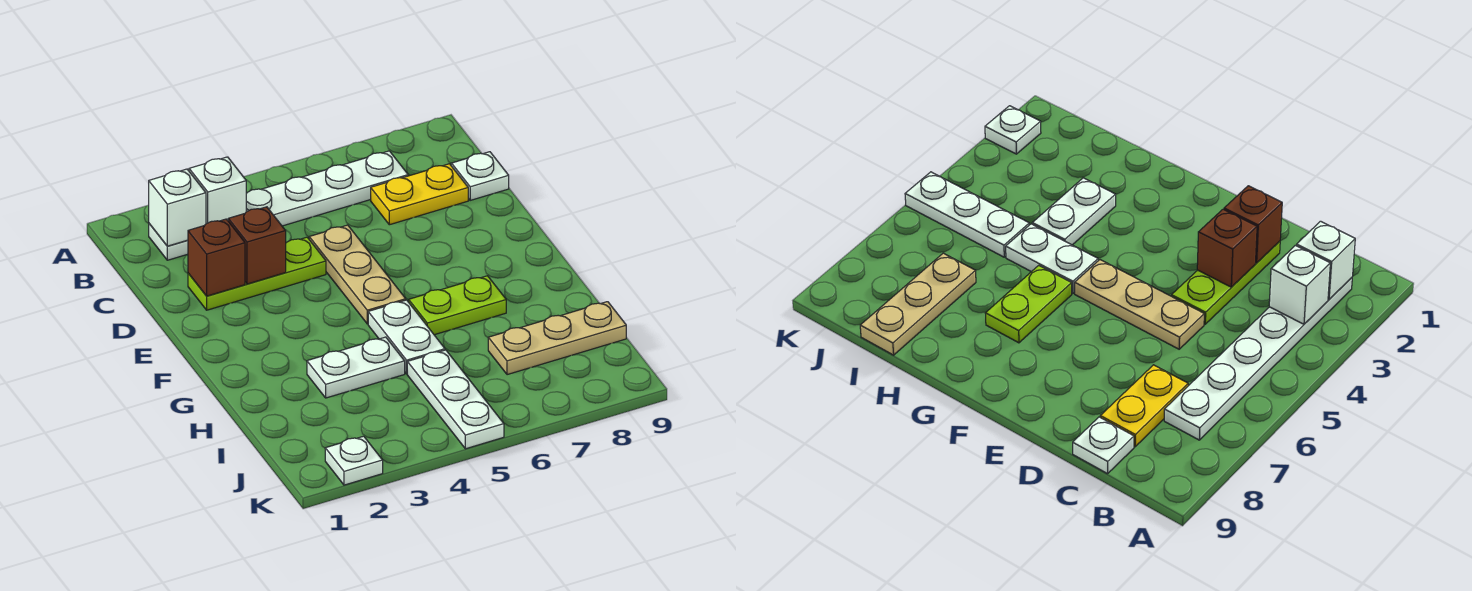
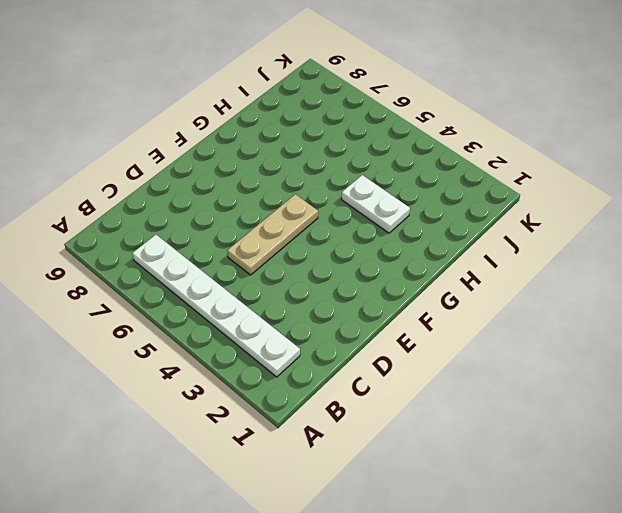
none -> yellow plate C7:C8 level 1
none -> white plate C9 level 1
none -> lime plate D2:D4 level 1

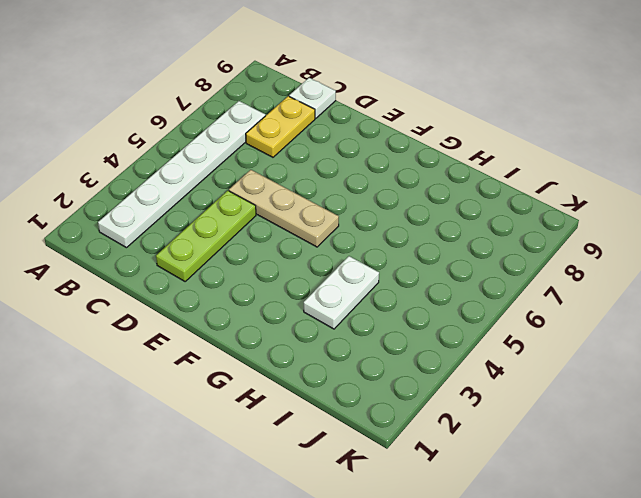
none -> white plate G5:H5 level 1
none -> lime plate G6:G7 level 1
none -> white plate I5:K5 level 1

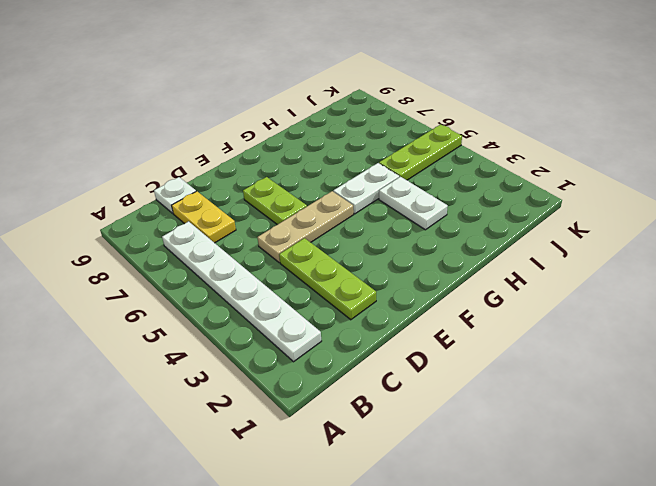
lime plate E6:E7 level 1 -> lime plate G6:G7 level 1
lime plate I5:K5 level 1 -> white plate I5:K5 level 1
none -> tan plate I7:I9 level 1
none -> white plate K2 level 1
none -> white brick B2 level 2

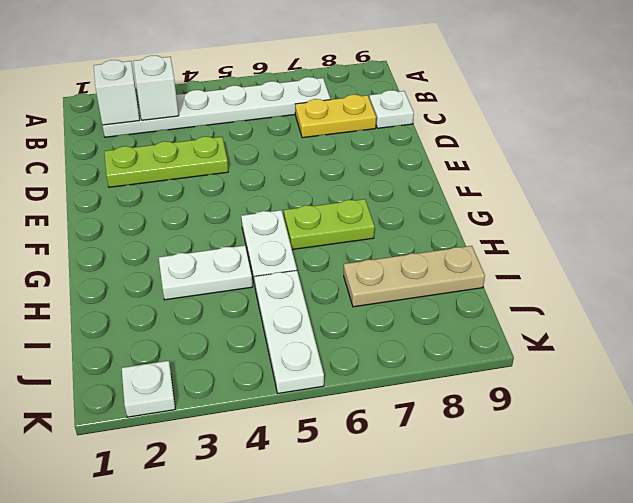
none -> tan plate D5:F5 level 1
none -> brown brick D2 level 2
none -> brown brick D3 level 2

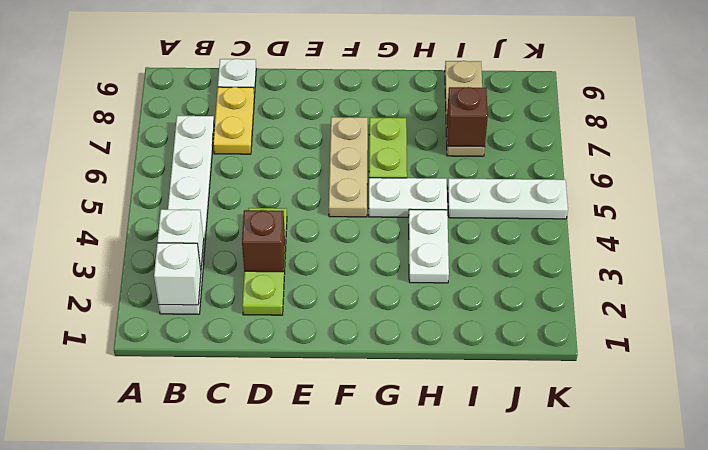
tan plate F5:F7 level 1 -> tan plate D5:F5 level 1
brown brick I7 level 2 -> brown brick D2 level 2
none -> white plate K2 level 1

